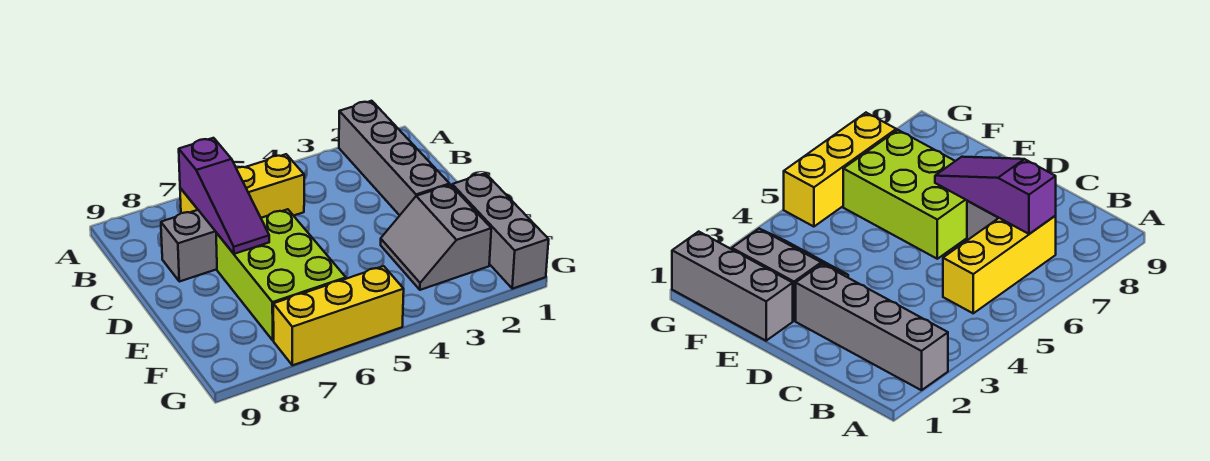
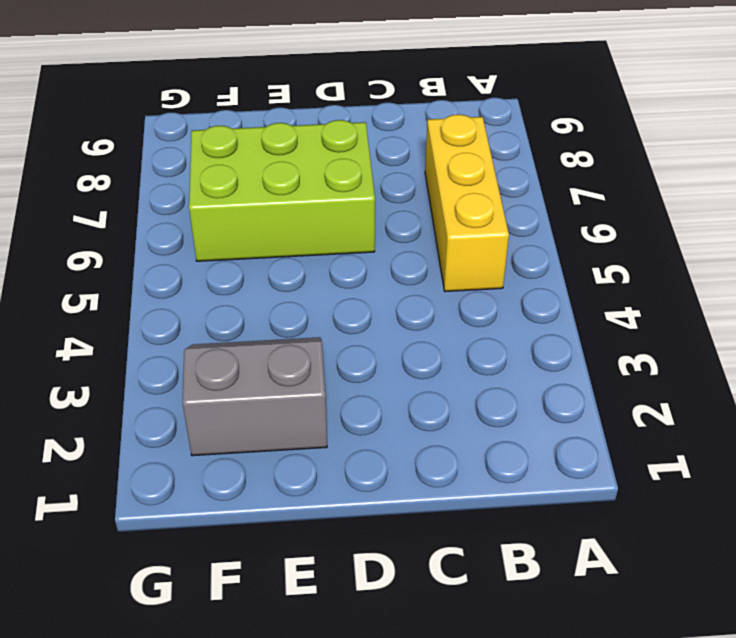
none -> grey brick A2:D2 level 1
none -> grey brick C7:C8 level 1

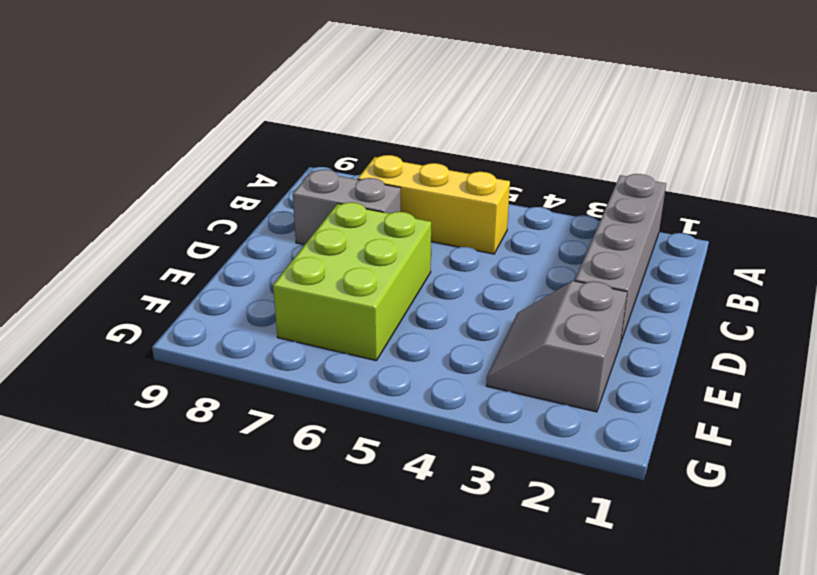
none -> grey brick E1:G1 level 1
none -> yellow brick G5:G7 level 1

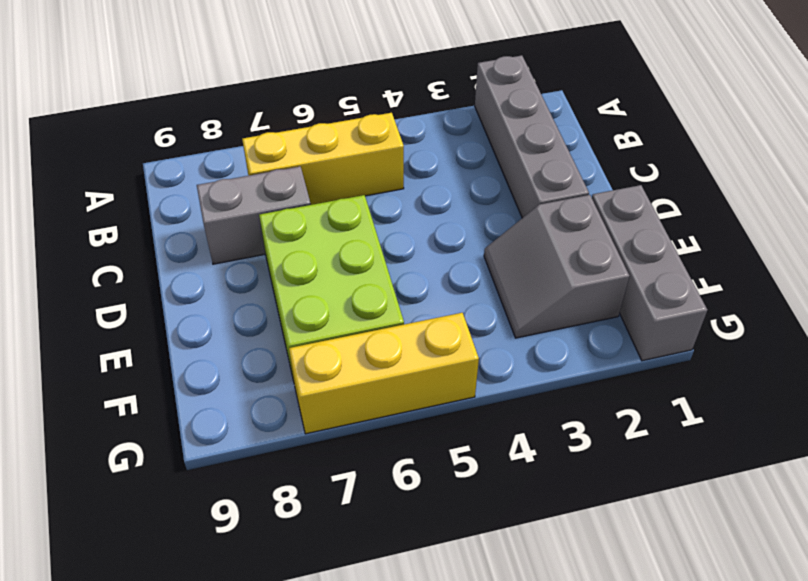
none -> purple slope B7:D7 level 2 top B

